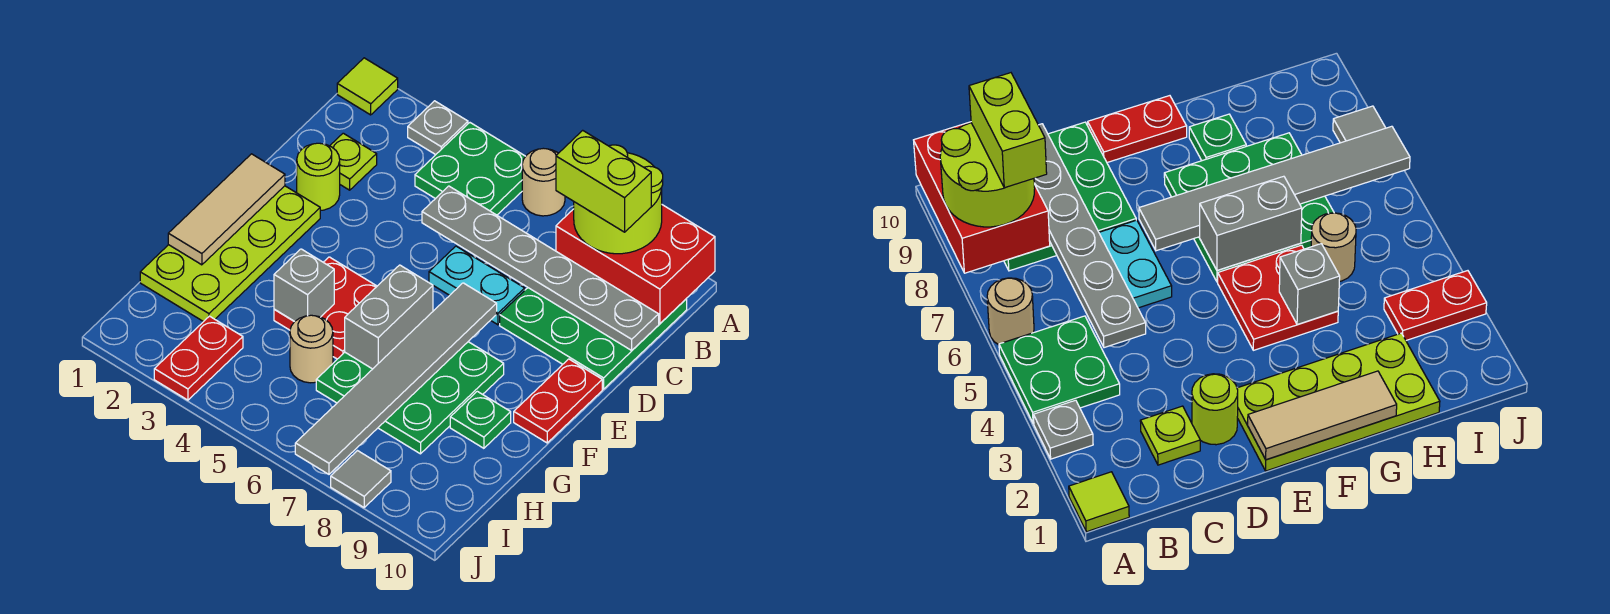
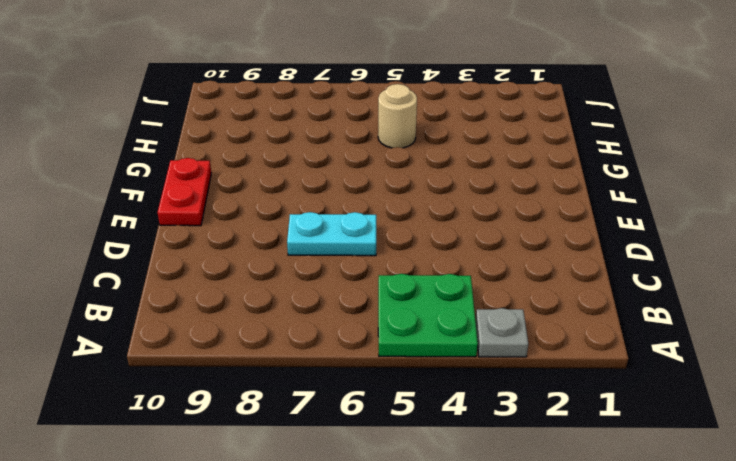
none -> lime tile A1 level 1
none -> tan round brick A6 level 1
none -> green plate B8:D10 level 1

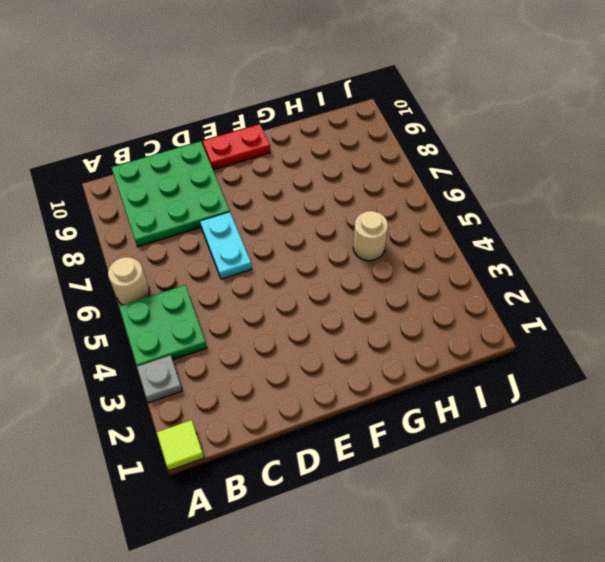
none -> lime plate C2 level 1
none -> lime round brick D2 level 1
none -> lime plate E1:H2 level 1

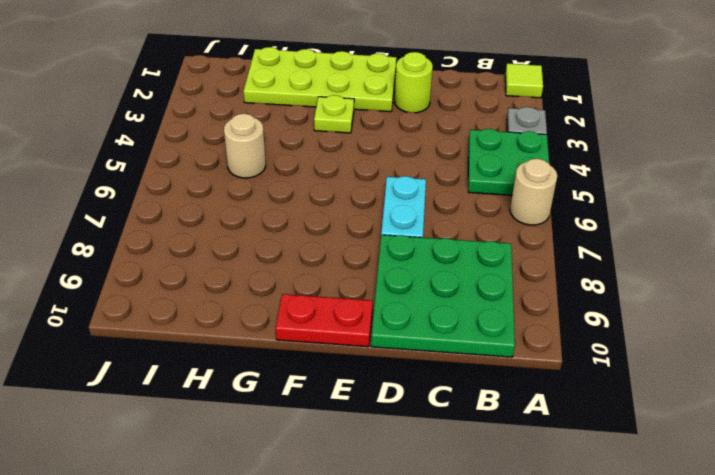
lime plate F3 level 1 -> lime plate C2 level 1
none -> red plate F4:G5 level 1
none -> green plate F6:H8 level 1
none -> green plate G9 level 1

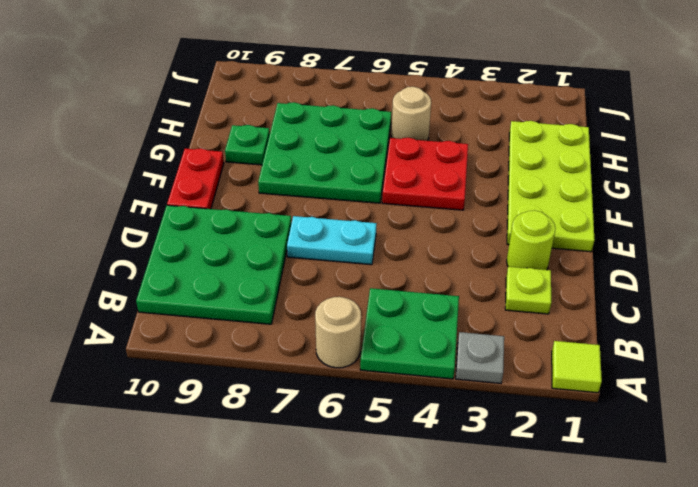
none -> red plate I3:J3 level 1
none -> grey tile J8 level 1
none -> red brick A8:B10 level 2

